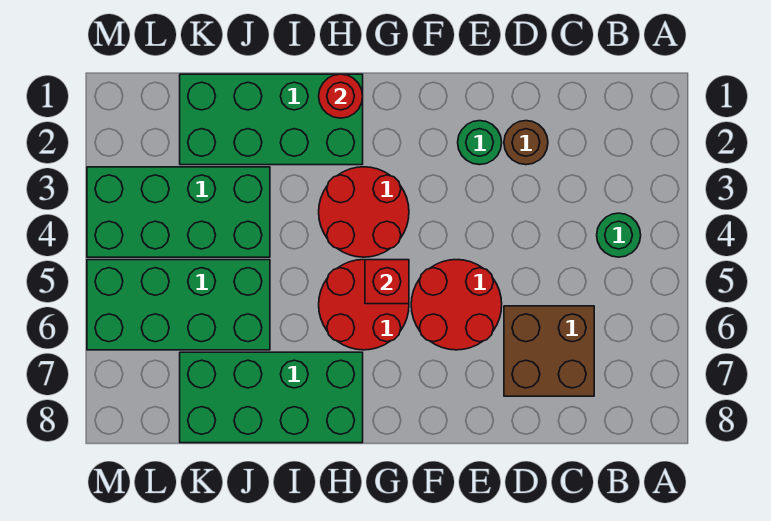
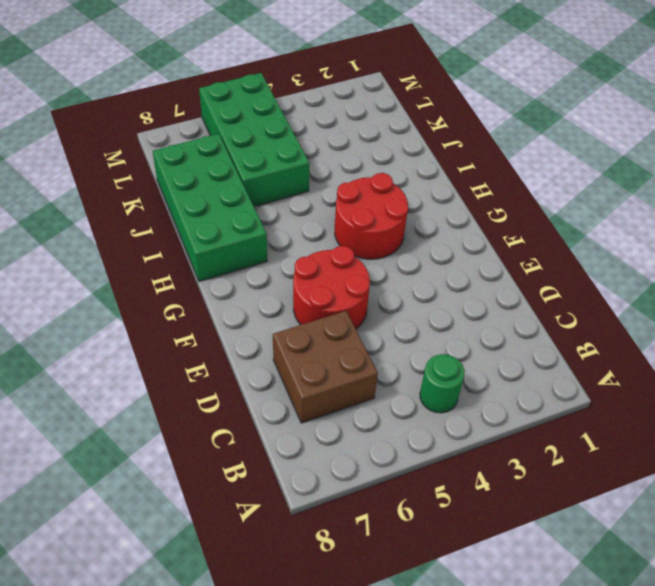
none -> brown round brick D2 level 1
none -> green round brick E2 level 1
none -> red round brick G5:H6 level 1

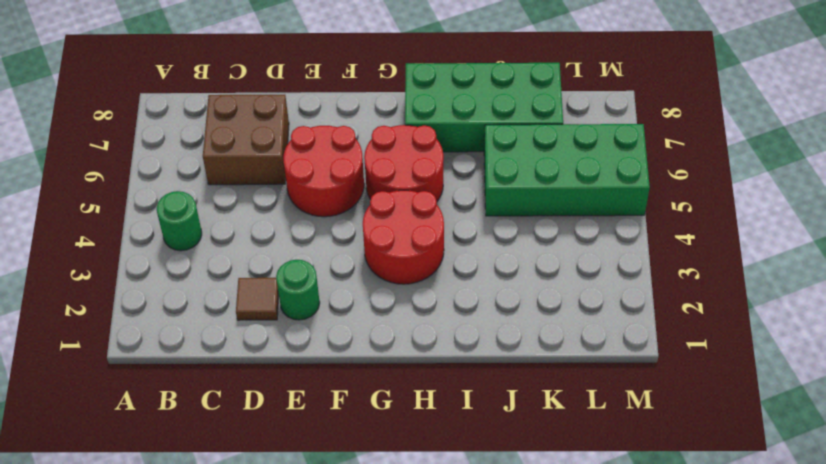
brown tile D2 level 1 -> brown round brick D2 level 1
none -> green brick H1:K2 level 1
none -> green brick J3:M4 level 1
none -> red brick G5 level 2

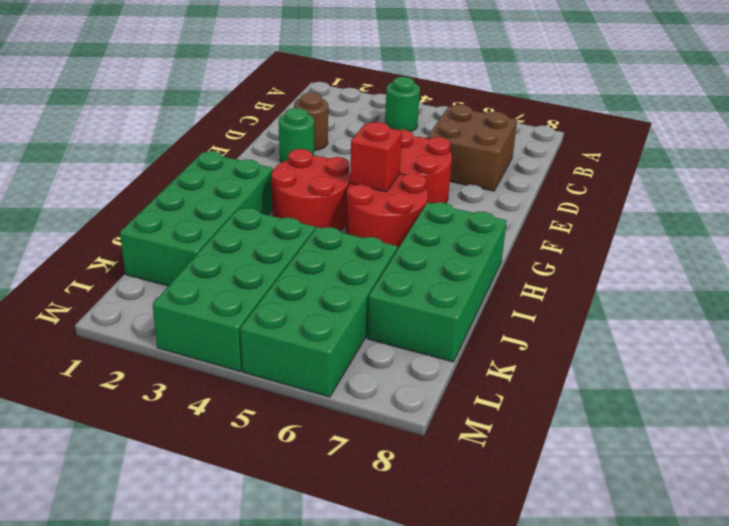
none -> red round brick H1 level 2

